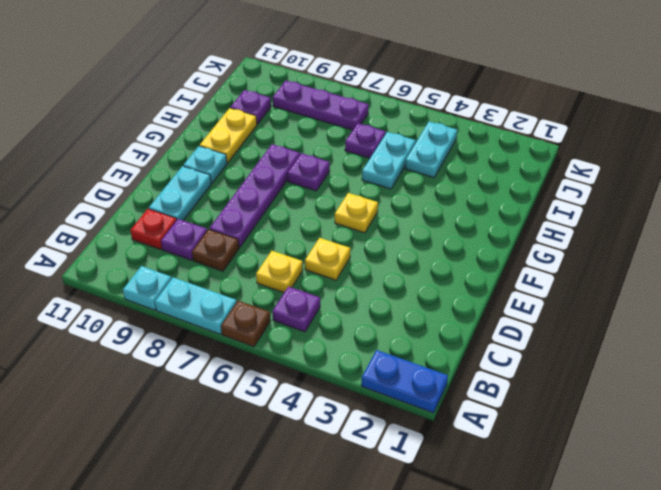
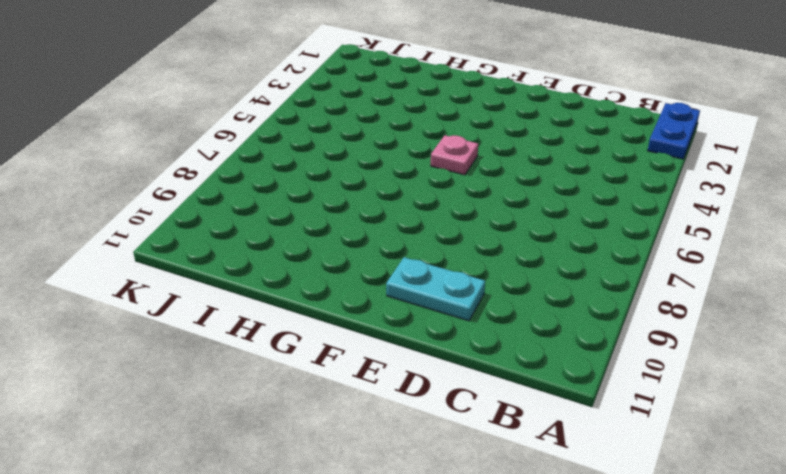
pink plate F5 level 1 -> yellow plate F5 level 1
none -> brown plate A6 level 1
none -> cyan plate A7:A8 level 1
none -> cyan plate A9 level 1

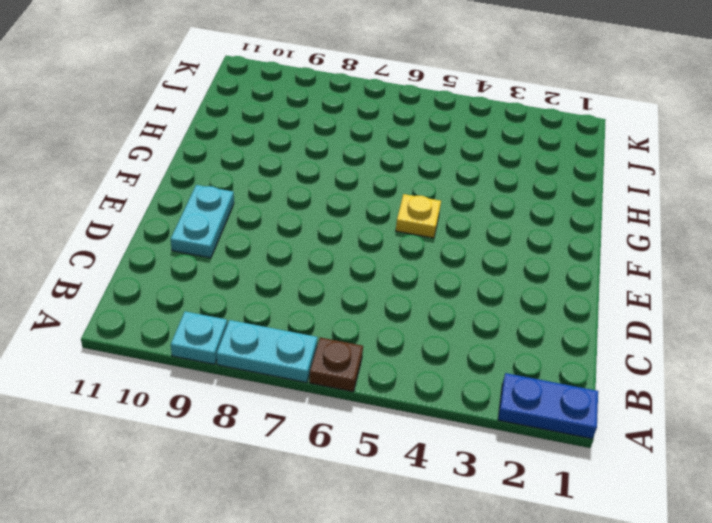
none -> purple plate B5 level 1
none -> yellow plate C6 level 1
none -> brown plate C8 level 1

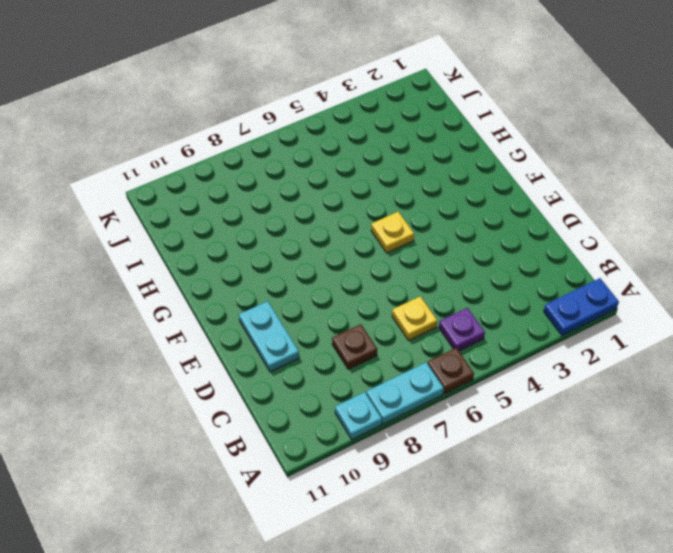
none -> purple plate C9 level 1
none -> red plate C10 level 1
none -> yellow plate D5 level 1

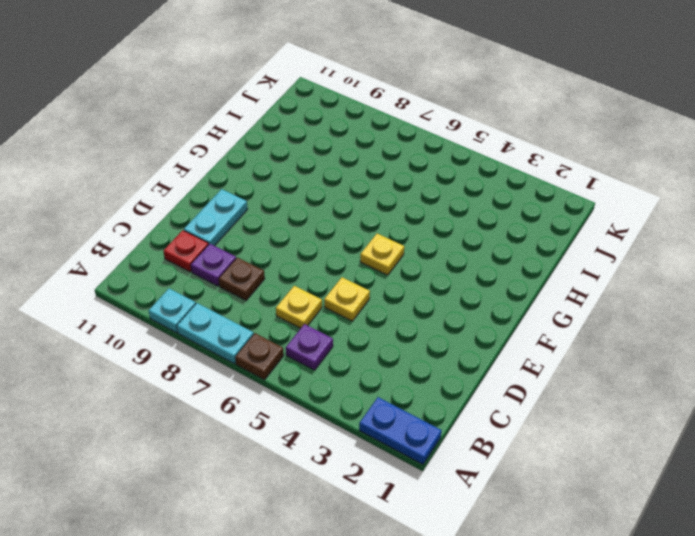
none -> purple plate D8:G8 level 1
none -> cyan plate F10 level 1
none -> purple plate G7 level 1

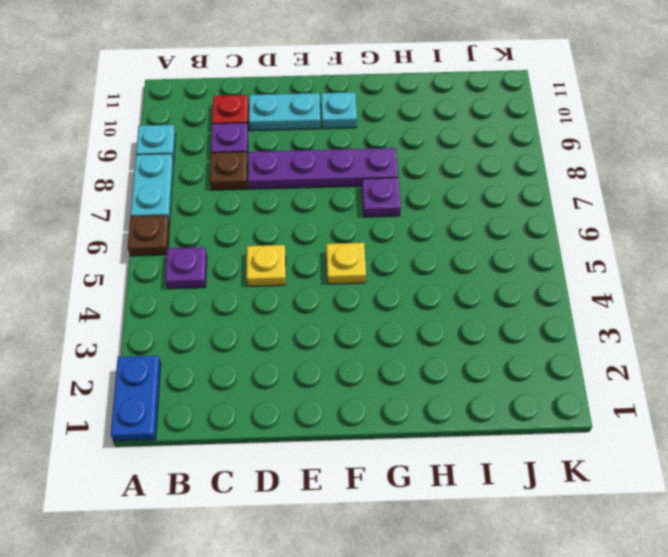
none -> yellow plate C6 level 1
none -> yellow plate G10:H10 level 1
none -> cyan plate H5:I5 level 1

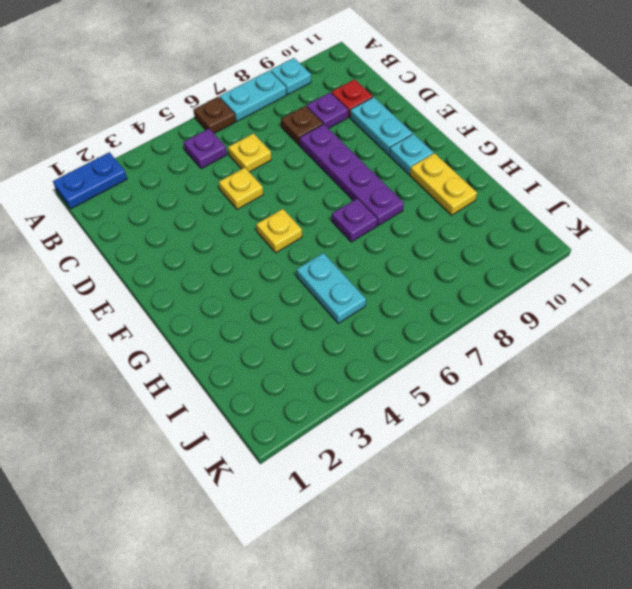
none -> cyan plate I4:J4 level 1
none -> purple plate I6 level 1
none -> purple plate I10 level 1

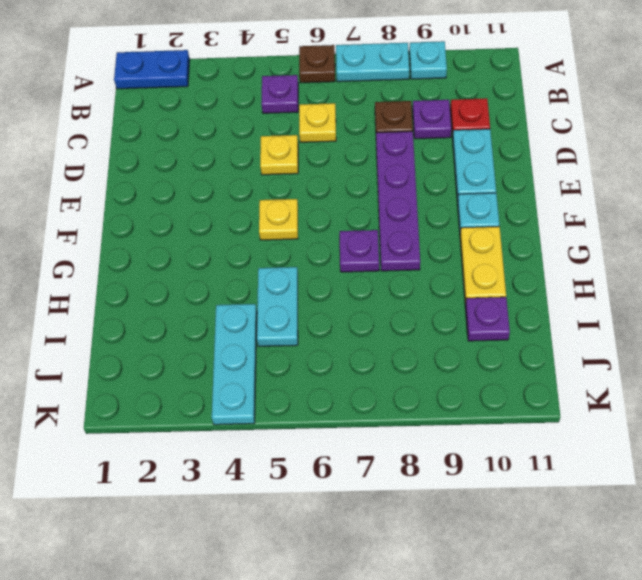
cyan plate I4:K4 level 1 -> cyan plate I4:J4 level 1
none -> purple plate I6 level 1
none -> purple plate J7:J9 level 1

